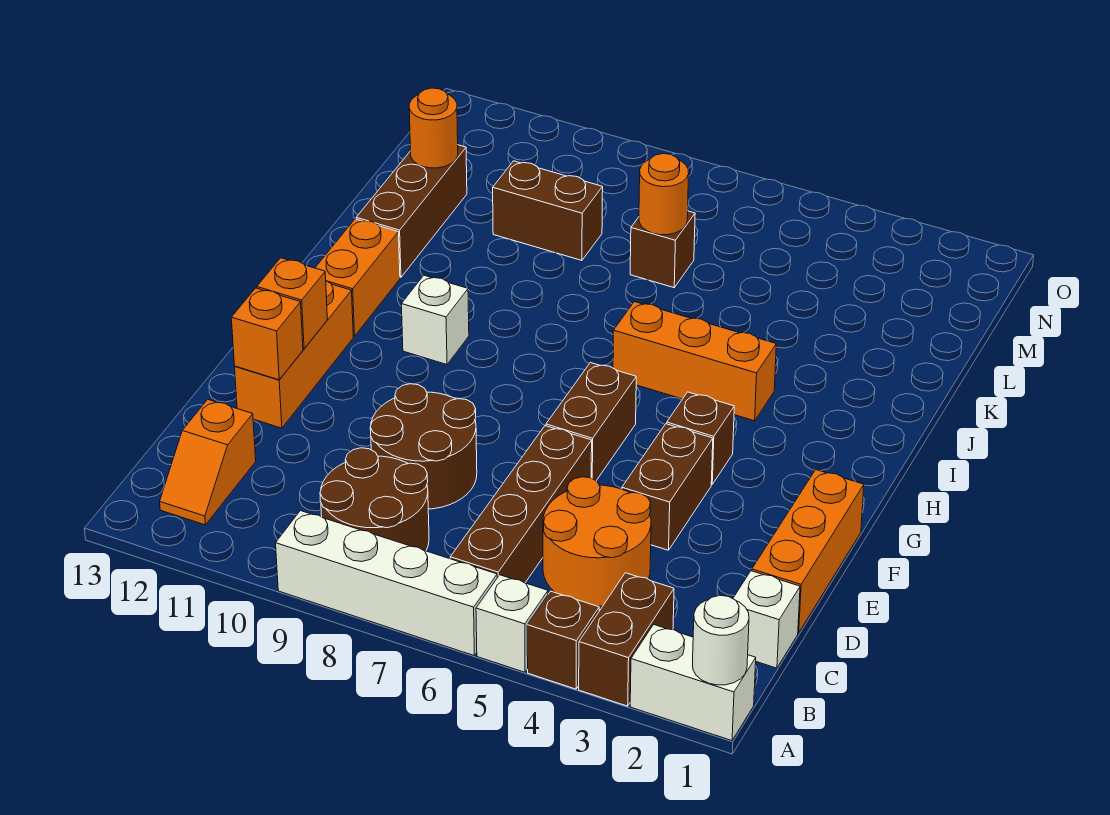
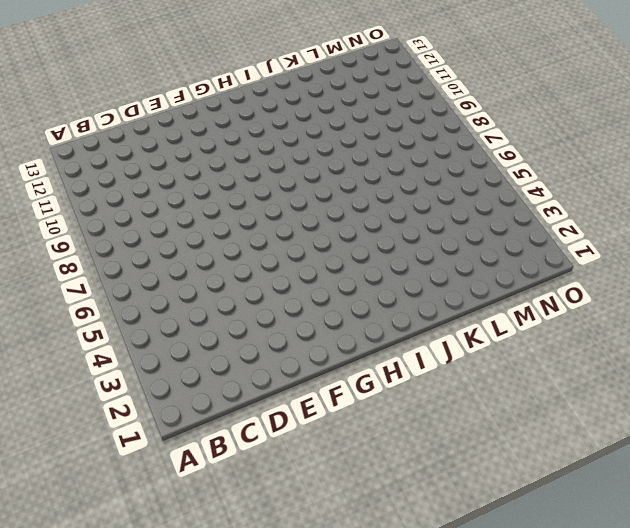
none -> white brick A1:A2 level 1
none -> brown brick A3:B3 level 1
none -> brown brick A4 level 1

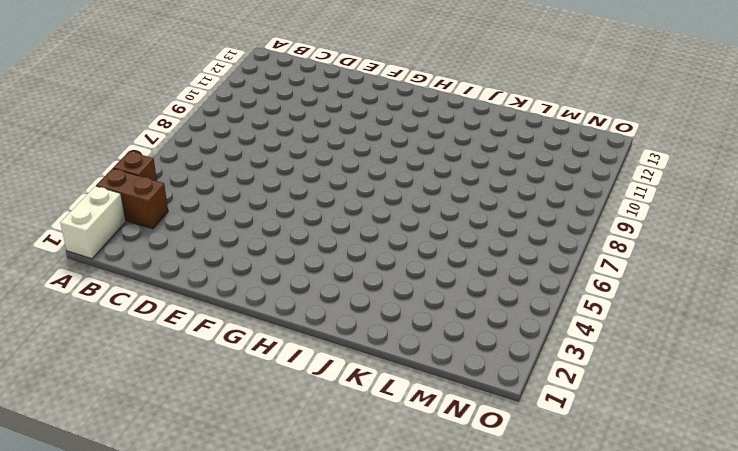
none -> white brick A5 level 1
none -> white brick A6:A9 level 1
none -> brown brick B6:E6 level 1

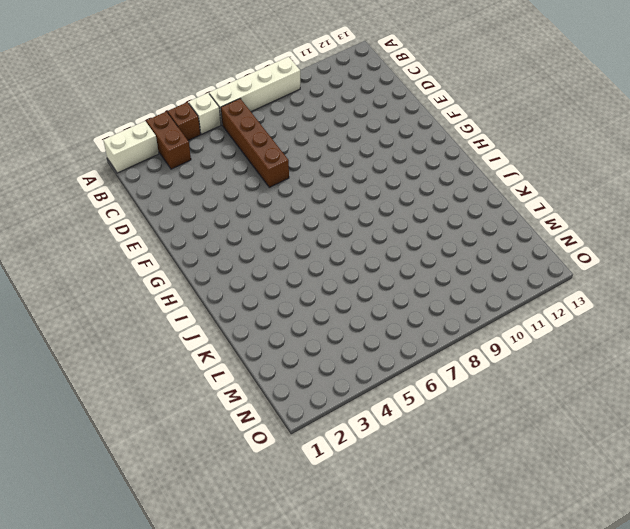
none -> brown round brick B8:C9 level 1
none -> orange slope B12:C12 level 1 top C
none -> white brick C1 level 1

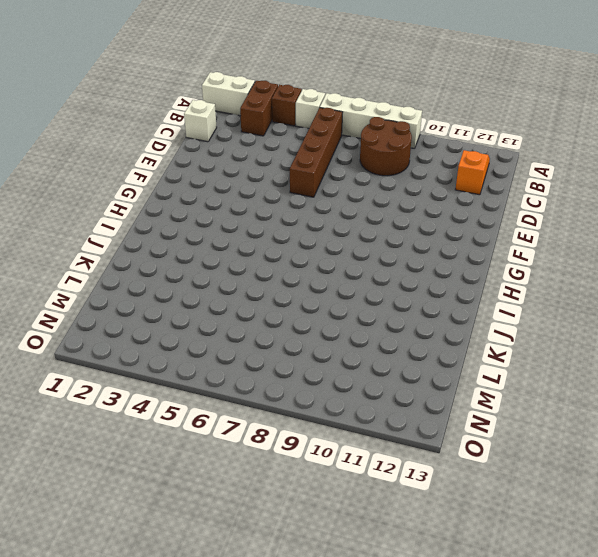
none -> orange round brick C4:D5 level 1
none -> orange brick D1:F1 level 1
none -> brown round brick D8:E9 level 1

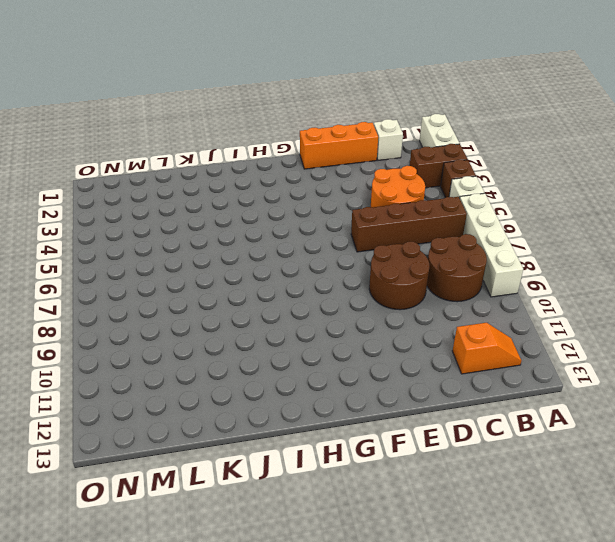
none -> brown brick E4:F4 level 1
none -> orange brick E12:G12 level 1
none -> brown brick F6:G6 level 1

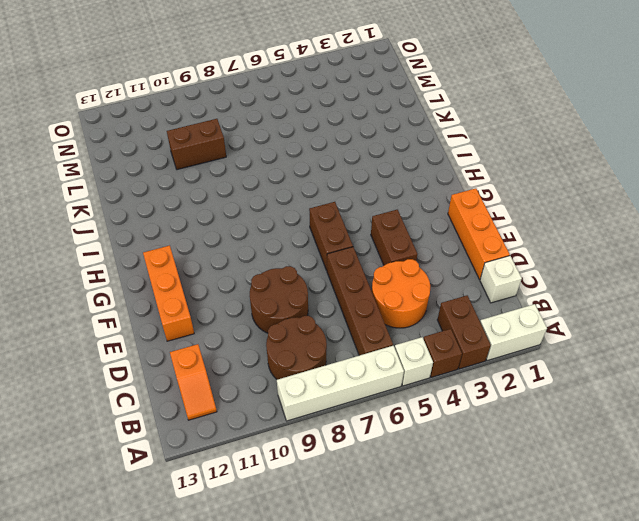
none -> brown brick G4 level 1
none -> white brick H10 level 1
none -> orange brick H12:I12 level 1

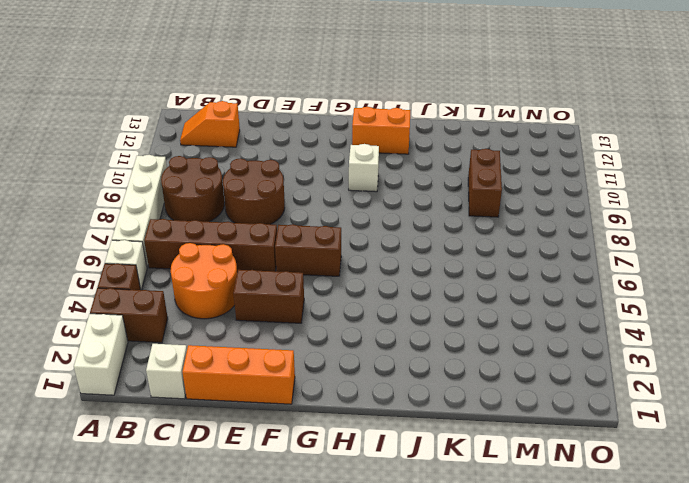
none -> orange brick E12:G12 level 1
none -> brown brick G4 level 1
none -> orange brick I4:I6 level 1

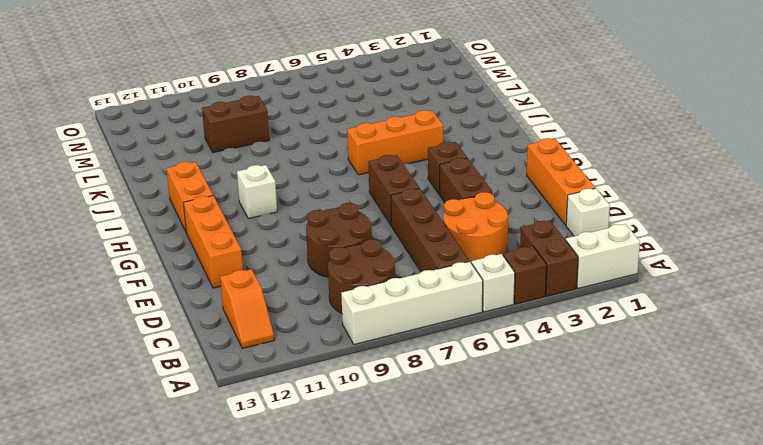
none -> brown brick J12:L12 level 1
none -> brown brick L7 level 1
none -> white round brick A1 level 2

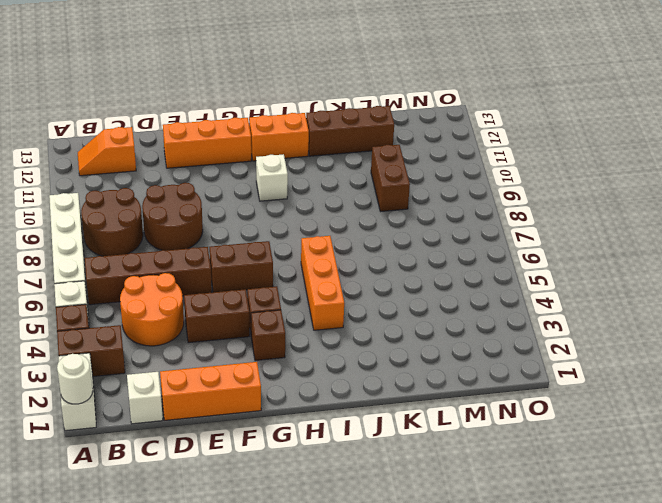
brown brick G3 level 1 -> brown brick L7 level 1
none -> orange brick E12 level 2
none -> orange brick F12 level 2
none -> orange round brick L7 level 2

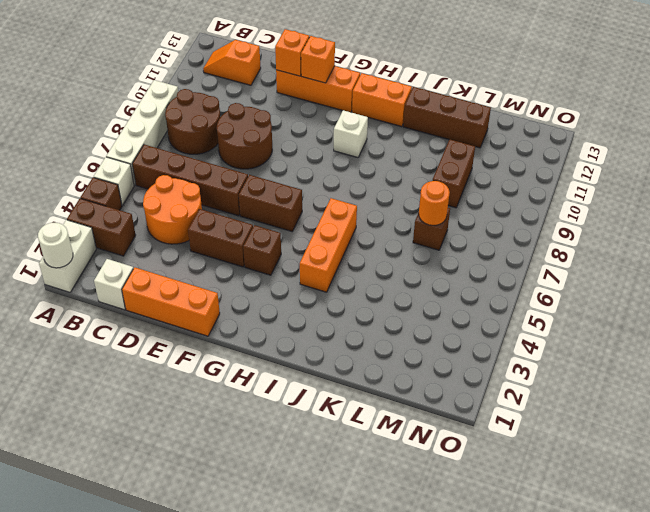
none -> orange round brick L12 level 2

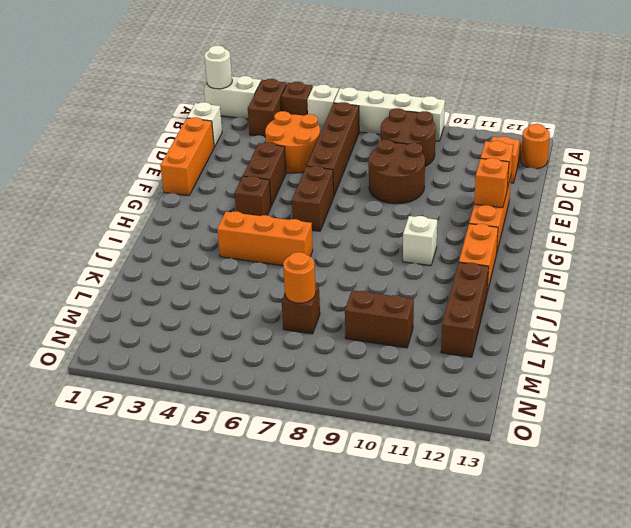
orange round brick B13 level 1 -> orange round brick L12 level 2

